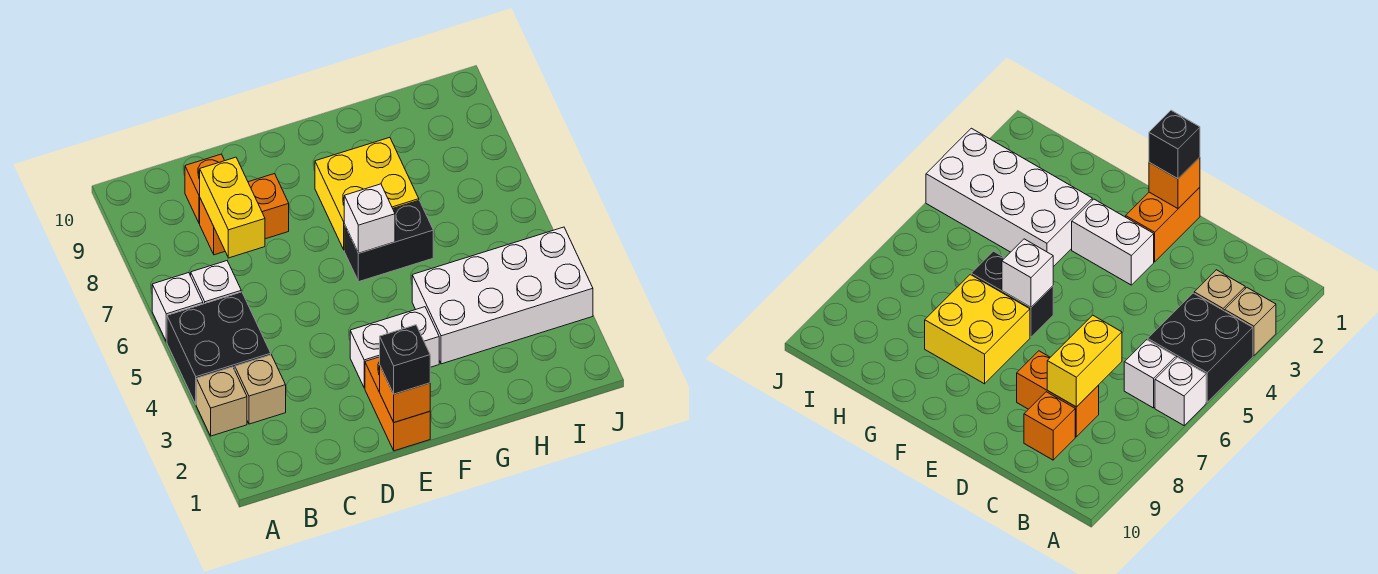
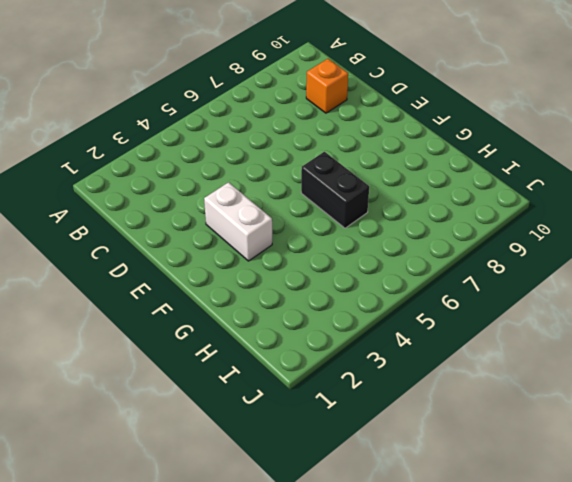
none -> tan brick A3 level 1
none -> black brick A4:B5 level 1
none -> white brick A6 level 1

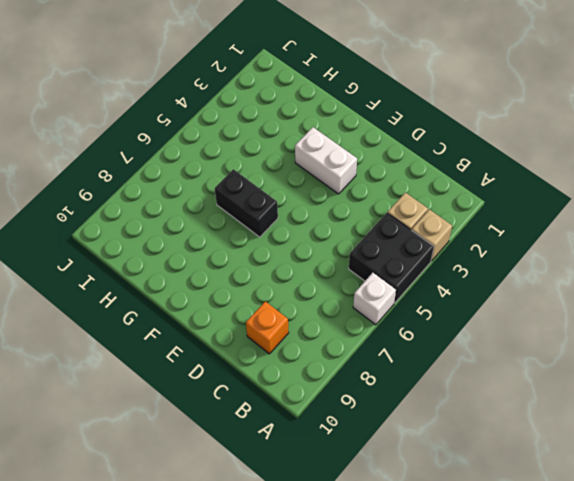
none -> white brick B6 level 1
none -> orange brick C8:D8 level 1
none -> orange brick E1:E2 level 1

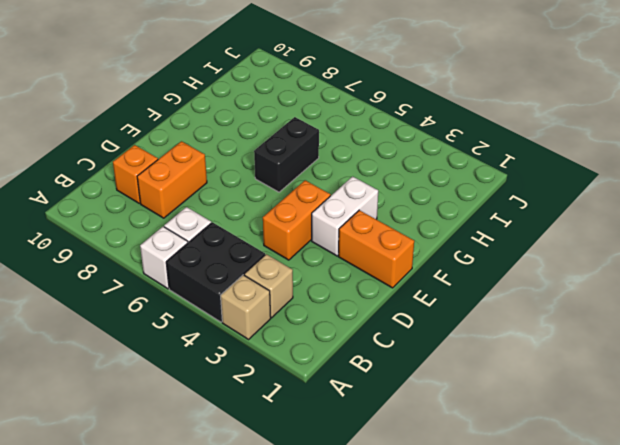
orange brick D4:E4 level 1 -> none
none -> yellow brick F7:G8 level 1
none -> white brick G3:J4 level 1
none -> yellow brick C7:C8 level 2

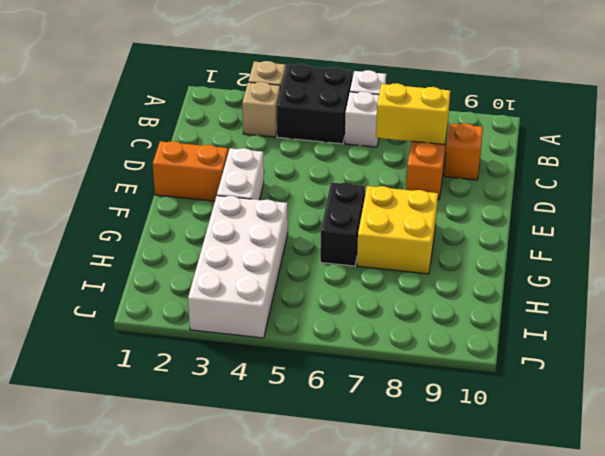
none -> orange brick E1 level 2
none -> white brick F6 level 2
none -> black brick E1 level 3

